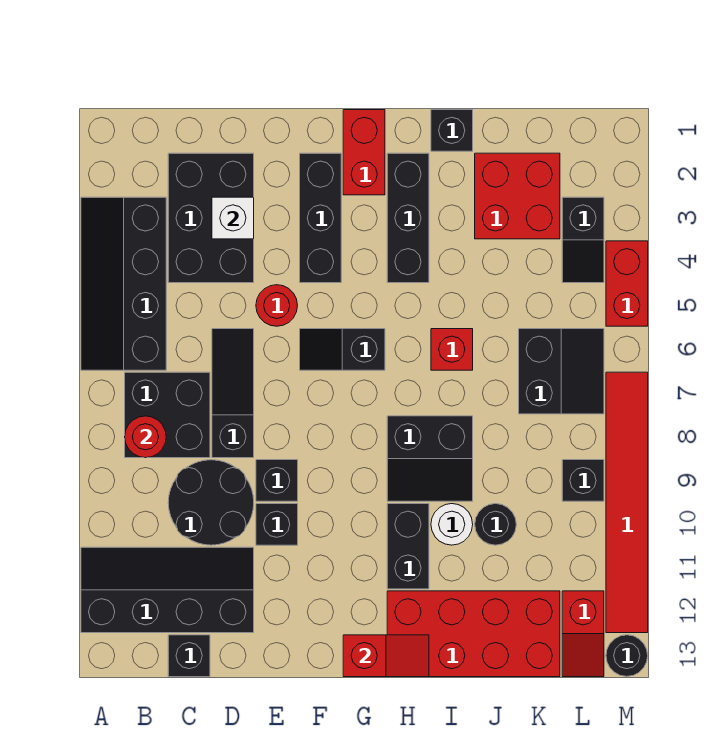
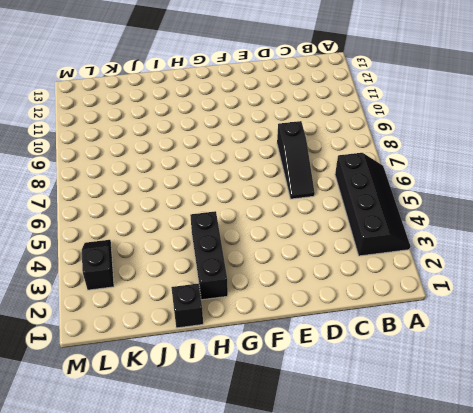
none -> black slope A11:D12 level 1 top 12
none -> black brick B7:C8 level 1
none -> black brick C2:D4 level 1
none -> black round brick C9:D10 level 1

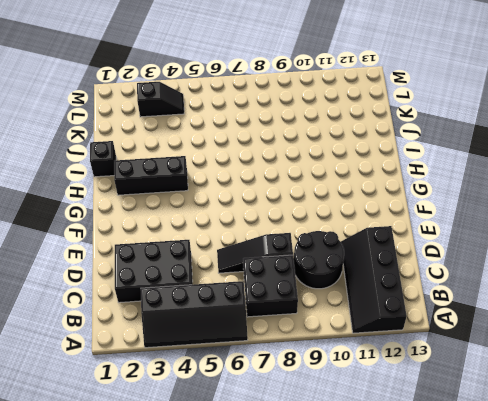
none -> black brick C13 level 1
none -> red round brick E5 level 1
none -> black brick E9 level 1
none -> black brick E10 level 1

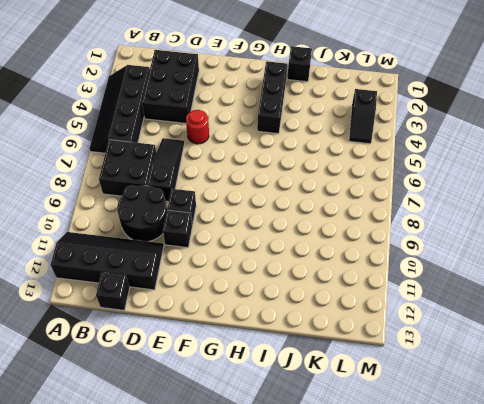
none -> black brick F2:F4 level 1
none -> black slope F6:G6 level 1 top G
none -> red brick G1:G2 level 1
none -> black slope H8:I9 level 1 top 8

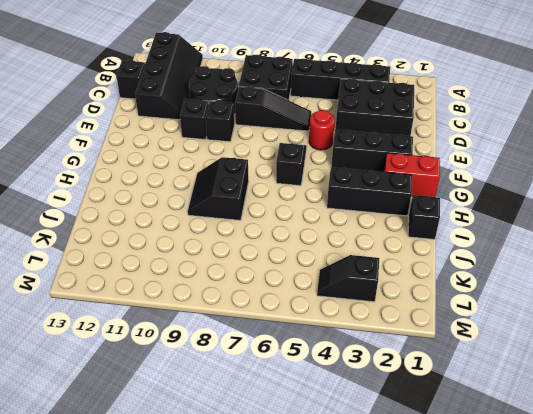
none -> black brick H10:H11 level 1
none -> red brick H12:K13 level 1
none -> red brick I6 level 1
none -> white round brick I10 level 1

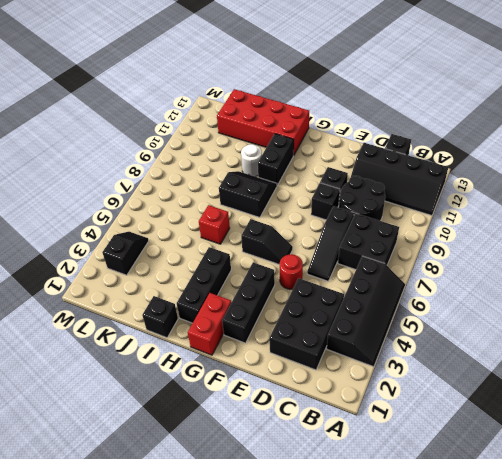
none -> red brick J2:K3 level 1
none -> black round brick J10 level 1
none -> black slope K6:L7 level 1 top K
none -> black brick L9 level 1

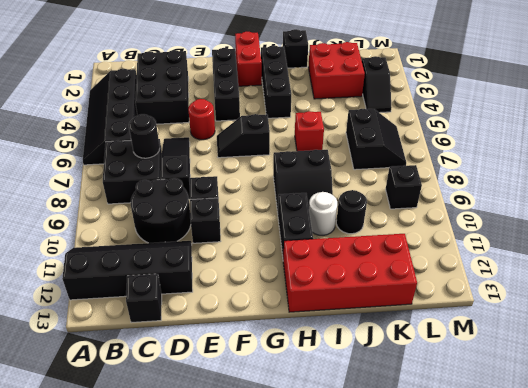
black round brick C7 level 2 -> black round brick M13 level 1
none -> red slope L12:L13 level 1 top 12
none -> red brick M4:M5 level 1
none -> red tile M7:M12 level 1
none -> red round brick B8 level 2

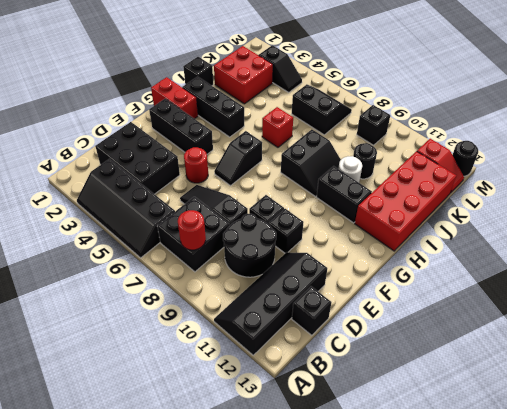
none -> red brick M4:M5 level 1
none -> red tile M7:M12 level 1
none -> white brick D3 level 2
none -> red slope G13:H13 level 2 top G

